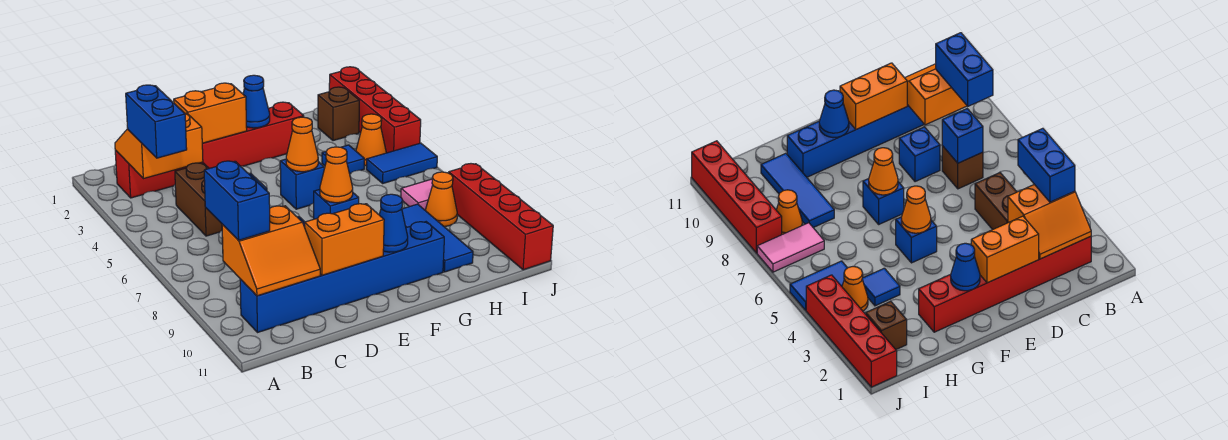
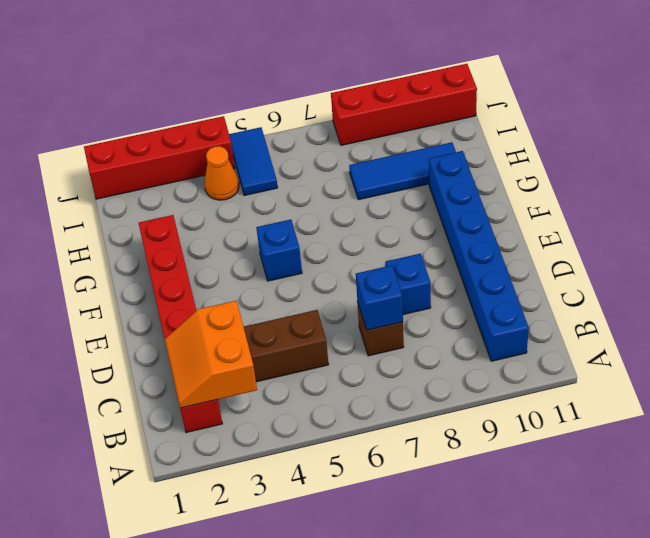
none -> blue brick F7 level 1
none -> blue tile H4 level 1
none -> brown brick I2 level 1

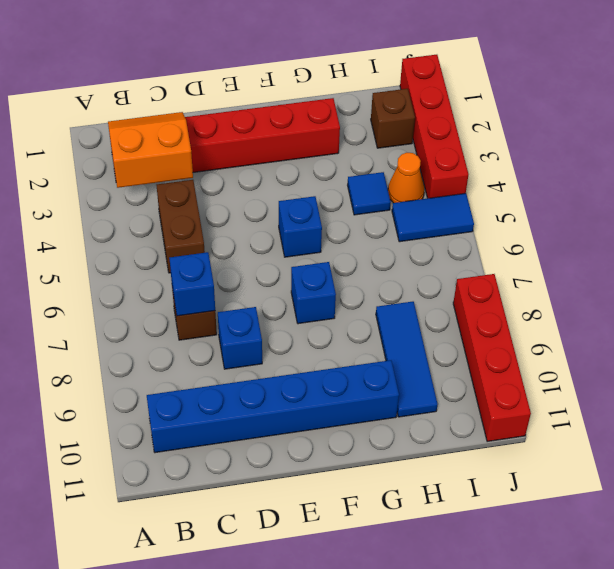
none -> pink tile I7:J7 level 1
none -> orange cone I8 level 1
none -> orange slope B9:C10 level 2 top 9

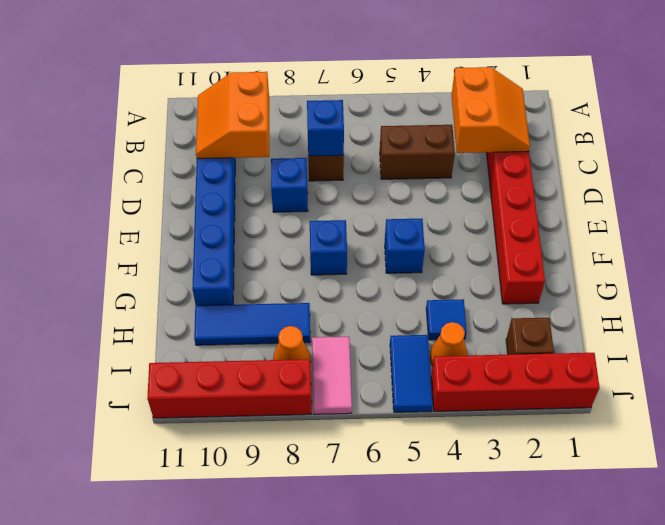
none -> orange brick D2:E2 level 2
none -> orange brick D10:E10 level 2
none -> blue cone F2 level 2

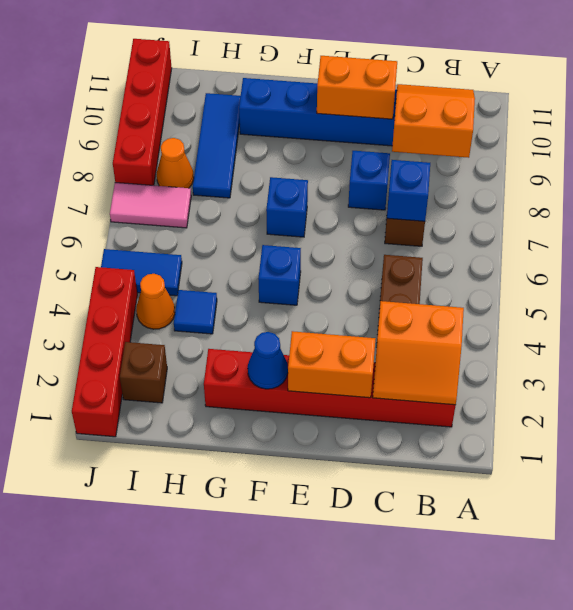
none -> orange cone F5 level 2
none -> orange cone F7 level 2
none -> blue cone F10 level 2

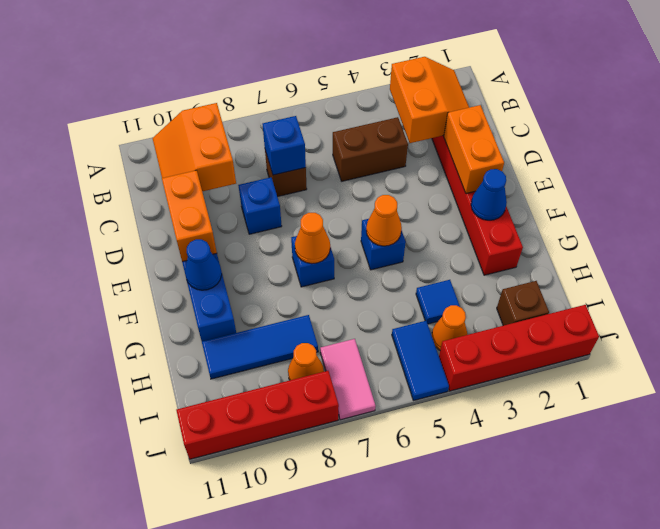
none -> blue brick B3:B4 level 3
none -> blue brick B8:B9 level 3

